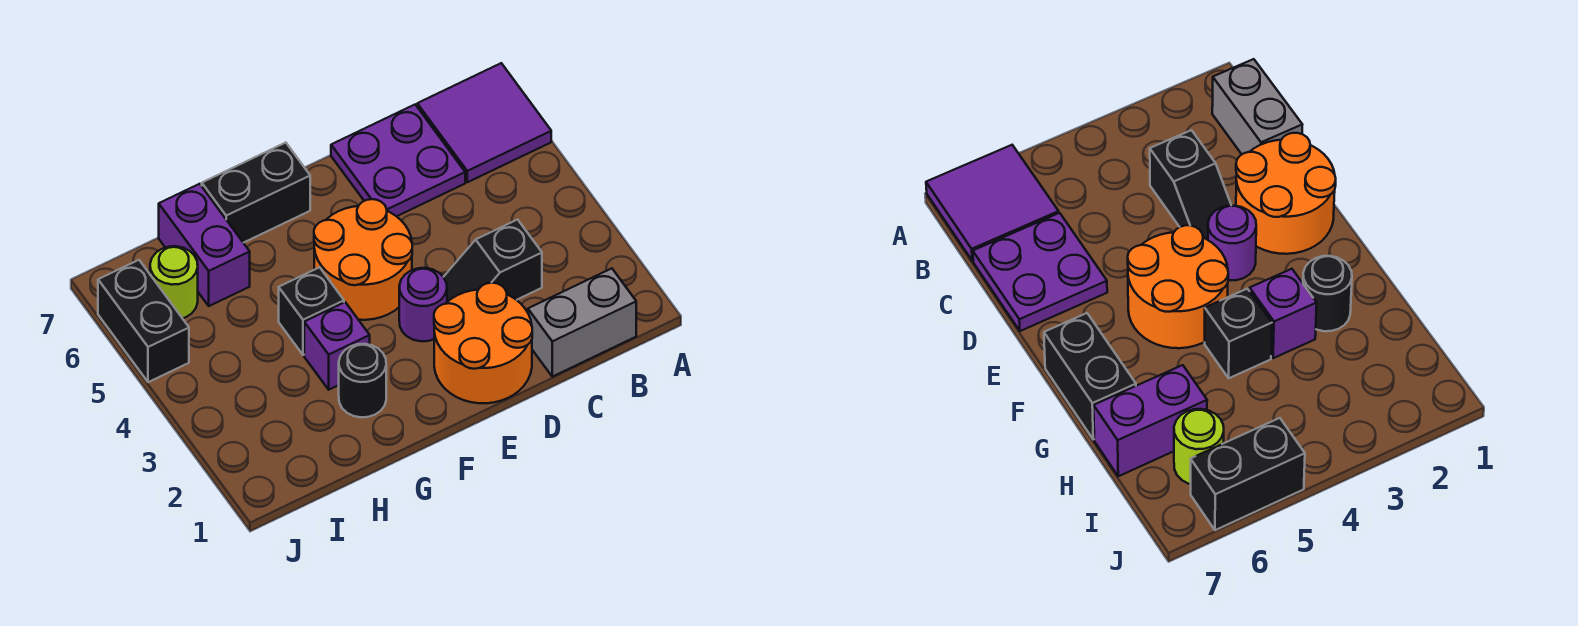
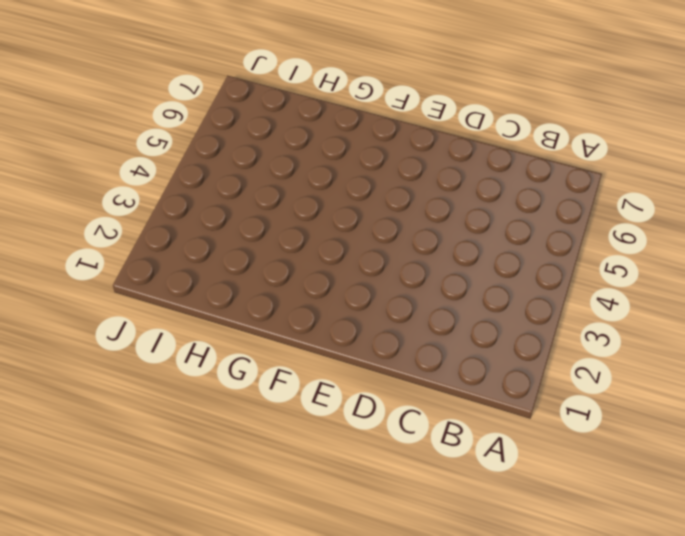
none -> purple tile A6:B7 level 1
none -> grey brick B1:C1 level 1
none -> black slope C3:D3 level 1 top C

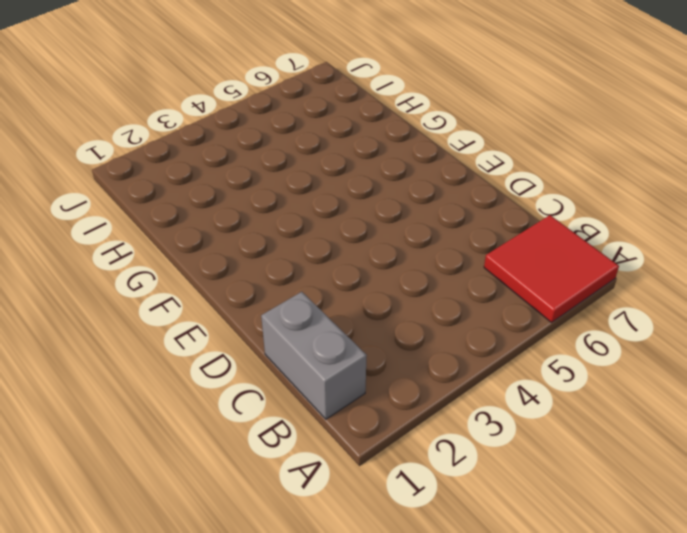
red tile A6:B7 level 1 -> purple tile A6:B7 level 1
none -> black slope C3:D3 level 1 top C
none -> purple plate C6:D7 level 1
none -> orange round brick D1:E2 level 1

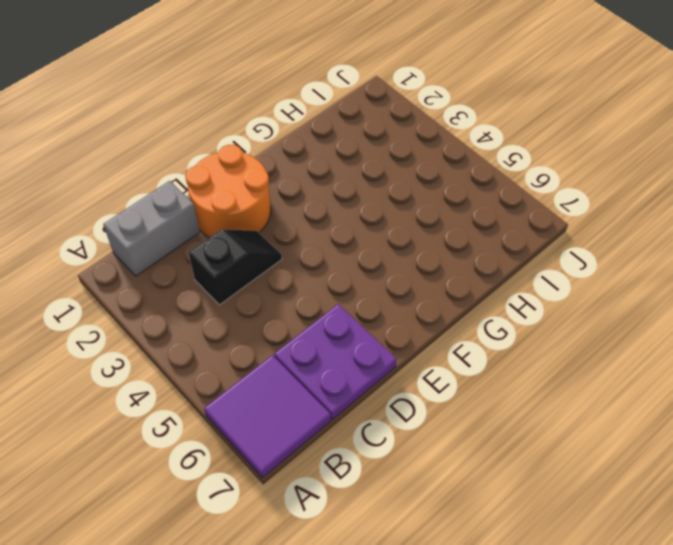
none -> purple round brick E3 level 1
none -> orange round brick E4:F5 level 1
none -> black brick F7:G7 level 1

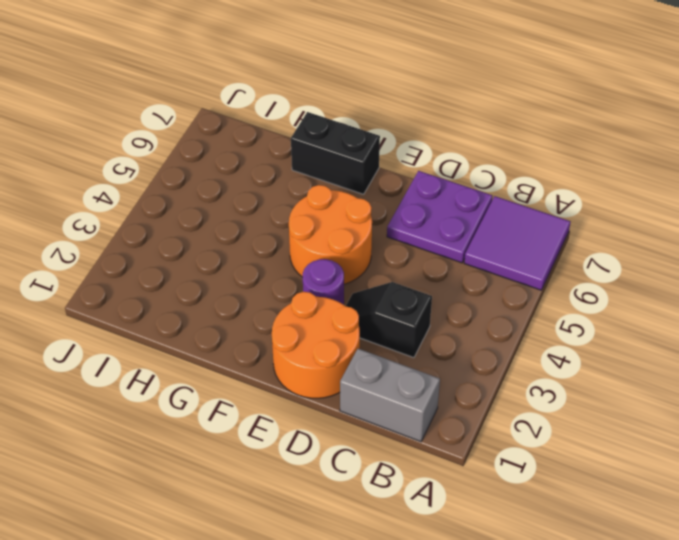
none -> black round brick G2 level 1
none -> purple brick G3 level 1
none -> black brick G4 level 1

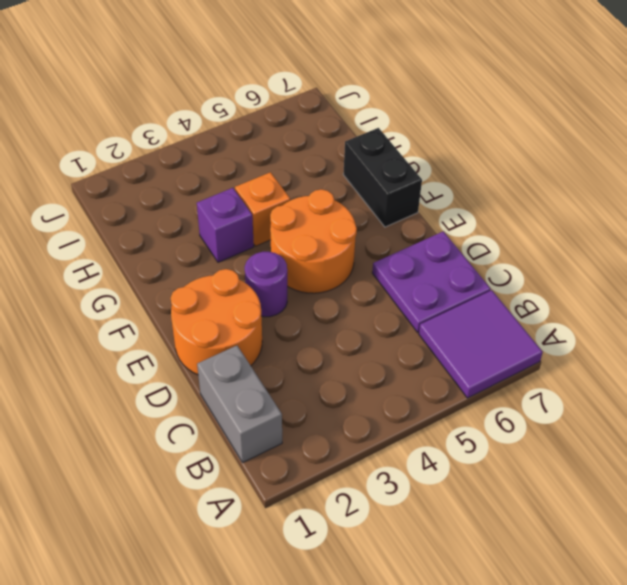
orange brick G4 level 1 -> black brick G4 level 1
none -> black slope C3:D3 level 1 top C
none -> black round brick G2 level 1
none -> purple brick H6:H7 level 1

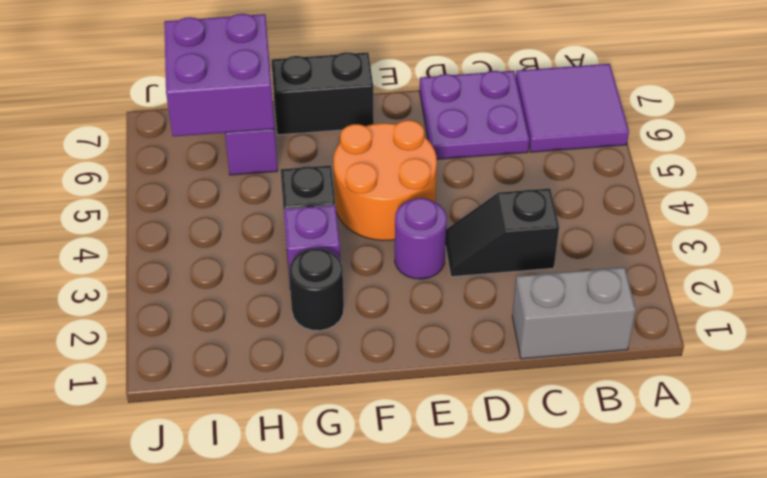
purple brick H6:I7 level 2 -> none
none -> orange round brick D1:E2 level 1
none -> lime round brick I6 level 1
none -> black brick J5:J6 level 1

